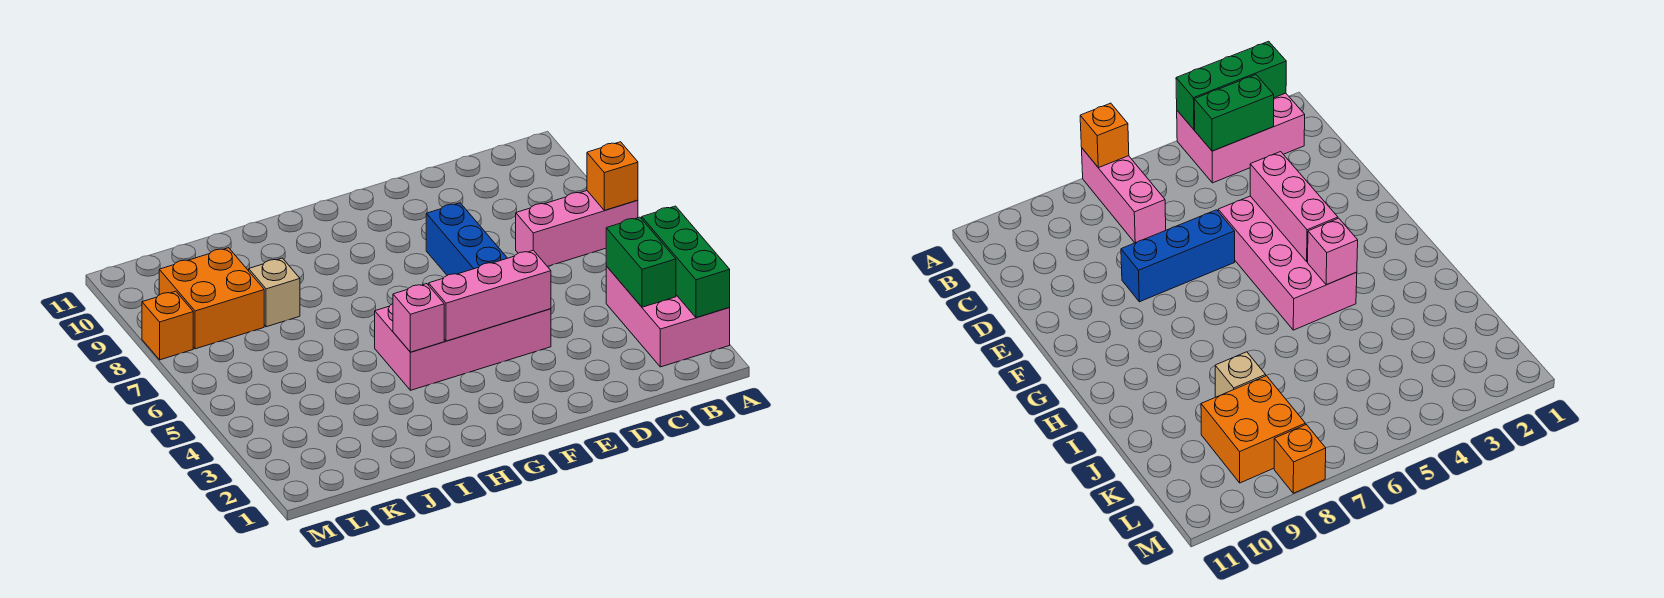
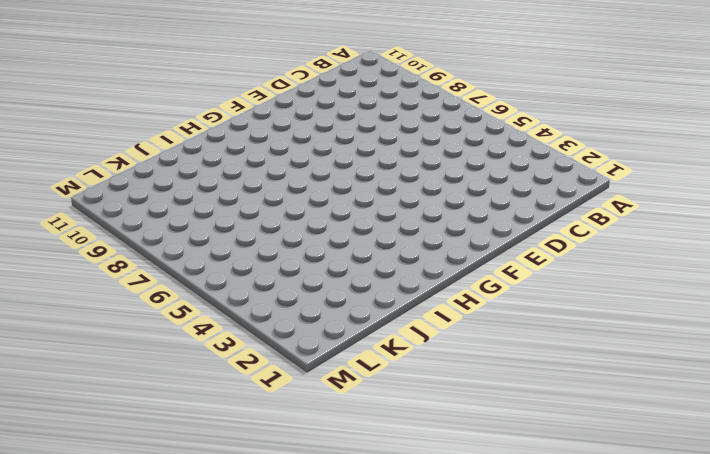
none -> pink brick A2:B4 level 1
none -> pink brick A7:C7 level 1
none -> pink brick E4:H5 level 1

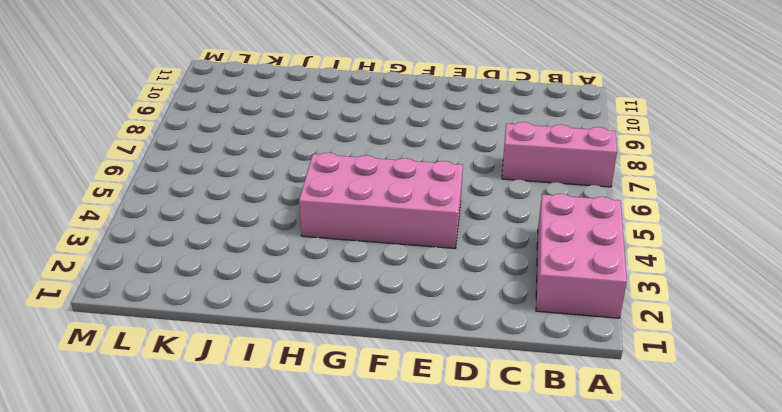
none -> blue brick E6:E8 level 1
none -> tan brick J8 level 1
none -> orange brick K8:L9 level 1

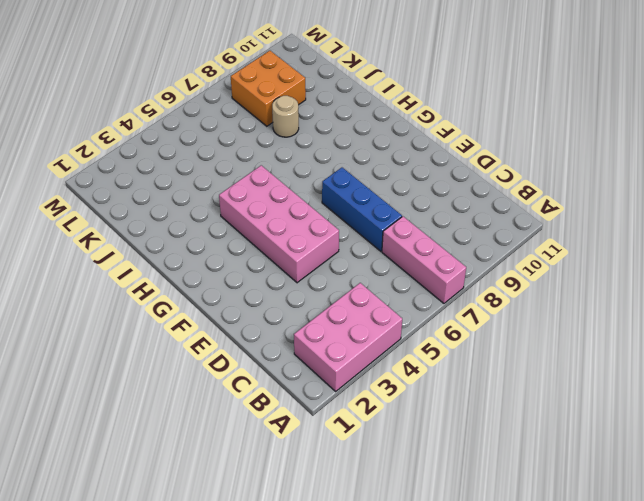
blue brick D7:F7 level 1 -> blue brick E6:E8 level 1
tan round brick J8 level 1 -> tan brick J8 level 1
none -> orange brick M8 level 1
none -> green brick A2:A4 level 2
none -> orange brick A7 level 2

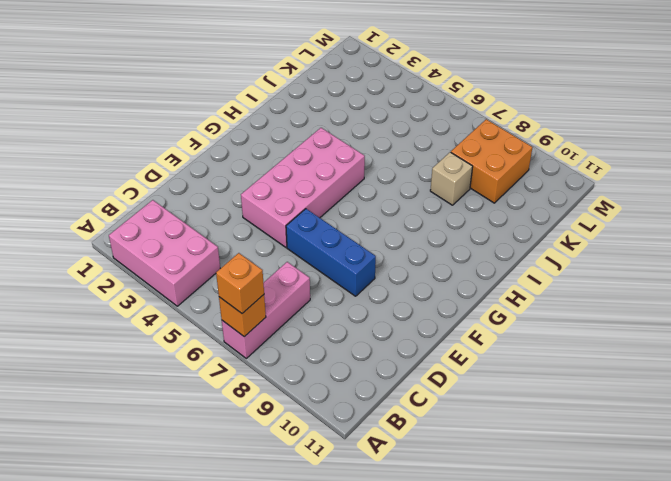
orange brick A7 level 3 -> orange brick M8 level 1
none -> green brick A2:A4 level 2
none -> green brick B3:B4 level 2
none -> pink brick E4:G4 level 2

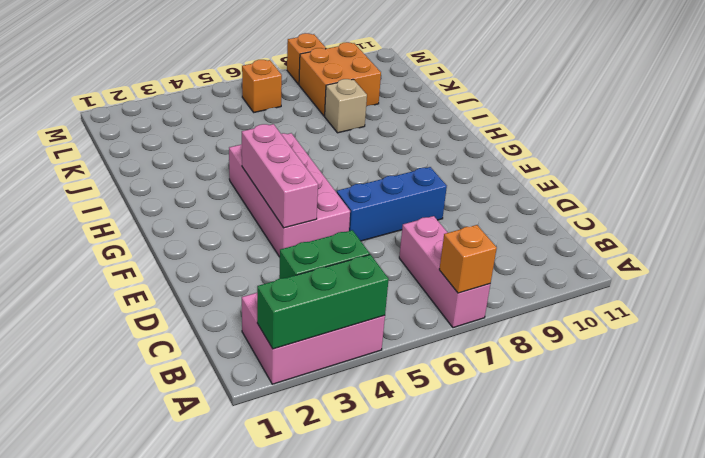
orange brick L6 level 1 -> none
none -> pink brick H4 level 2

